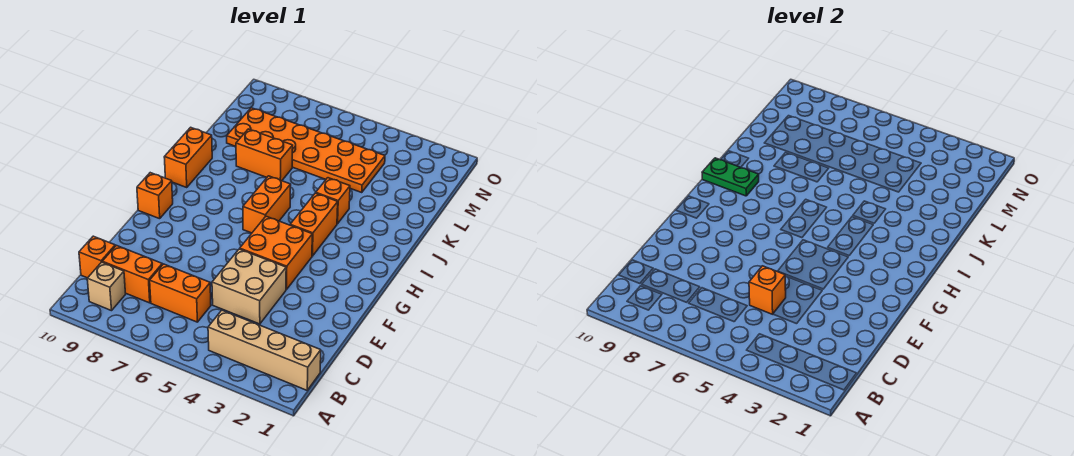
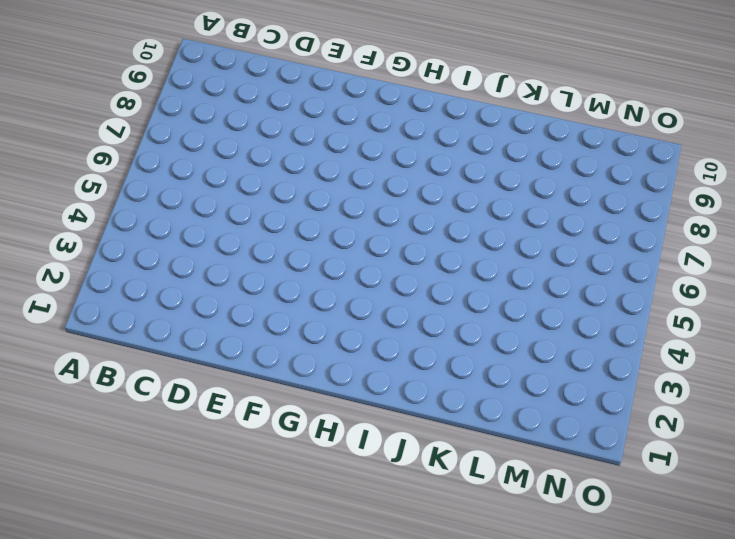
none -> tan brick B1:B4 level 1
none -> tan brick B9 level 1
none -> orange brick C6:C7 level 1

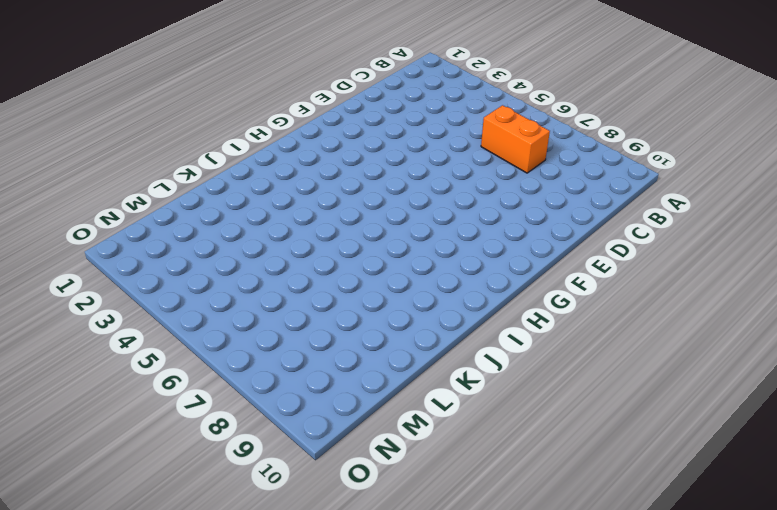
none -> tan brick B1:B4 level 1
none -> tan brick B9 level 1
none -> orange brick C8:C9 level 1

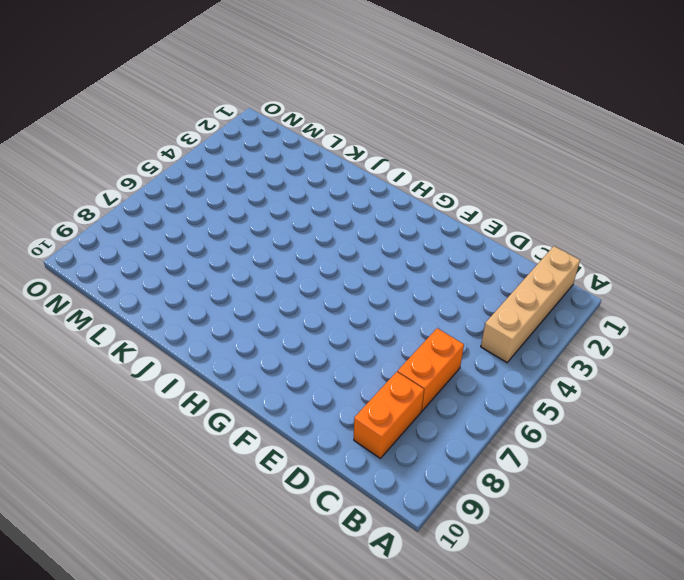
none -> tan brick B9 level 1
none -> orange brick C10 level 1
none -> tan brick D4:E5 level 1

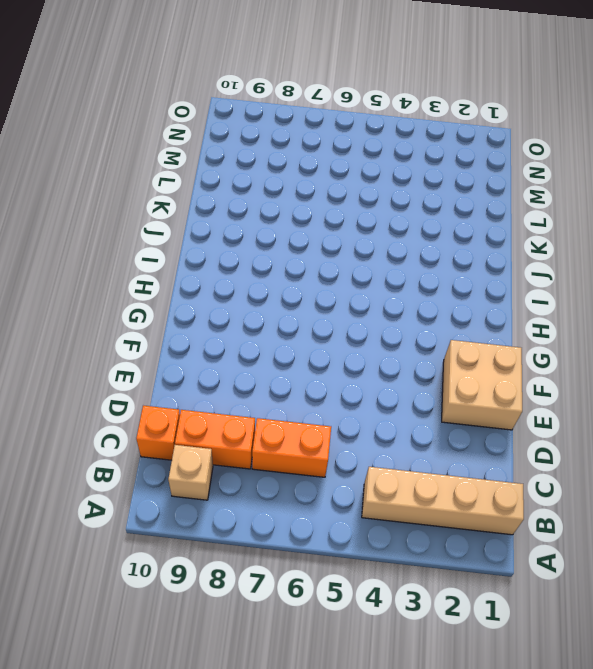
tan brick E1:F2 level 1 -> tan brick D4:E5 level 1
none -> orange brick F4:G5 level 1
none -> orange brick G10 level 1
none -> orange brick H4:I4 level 1

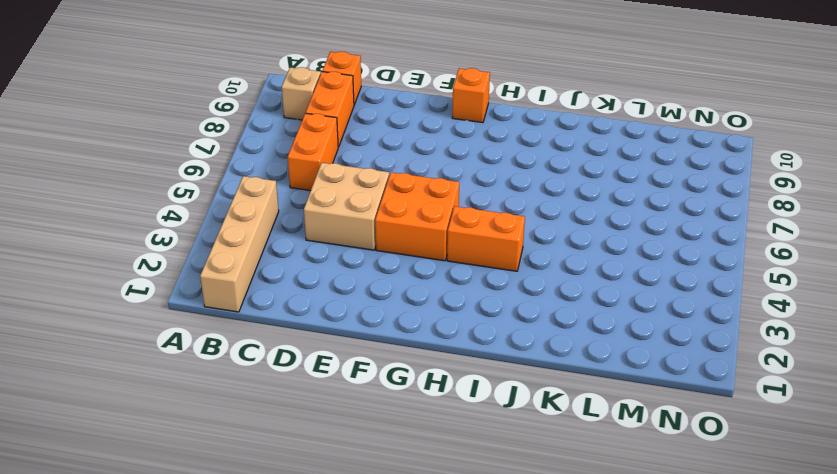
none -> orange brick H6:I6 level 1
none -> orange brick I10:J10 level 1
none -> orange brick J4 level 1

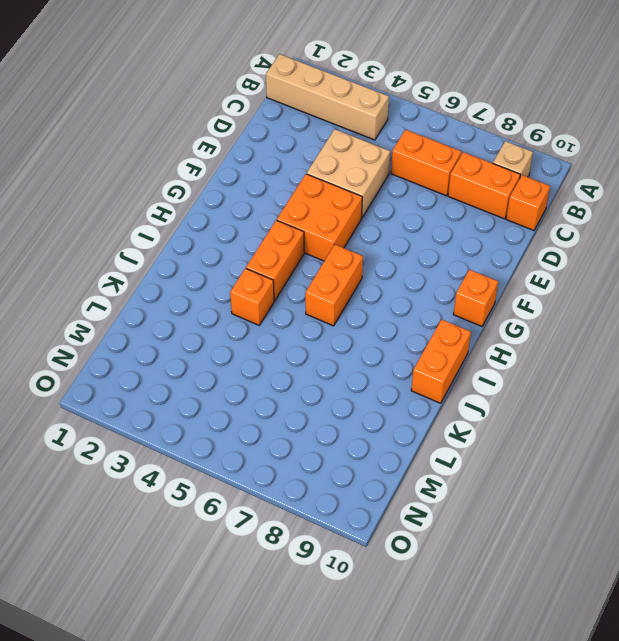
none -> orange brick K7:K8 level 1
none -> orange plate L4:M9 level 1
none -> orange brick D5 level 2

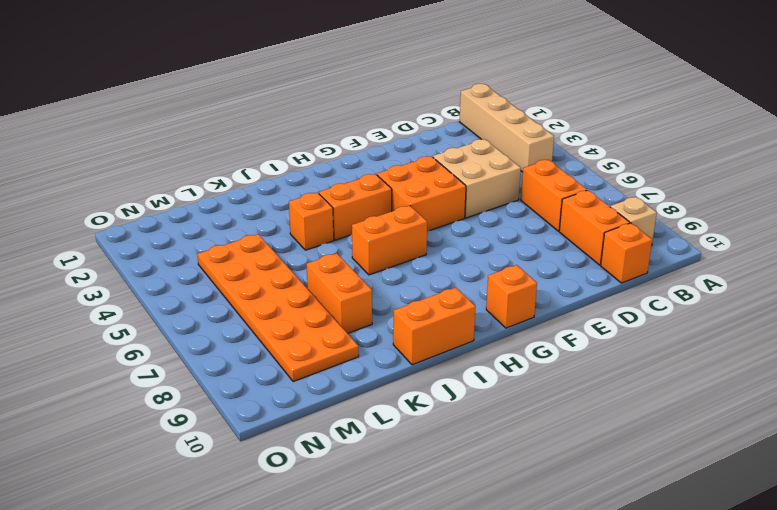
none -> orange brick D5 level 2
none -> green plate I9:I10 level 2

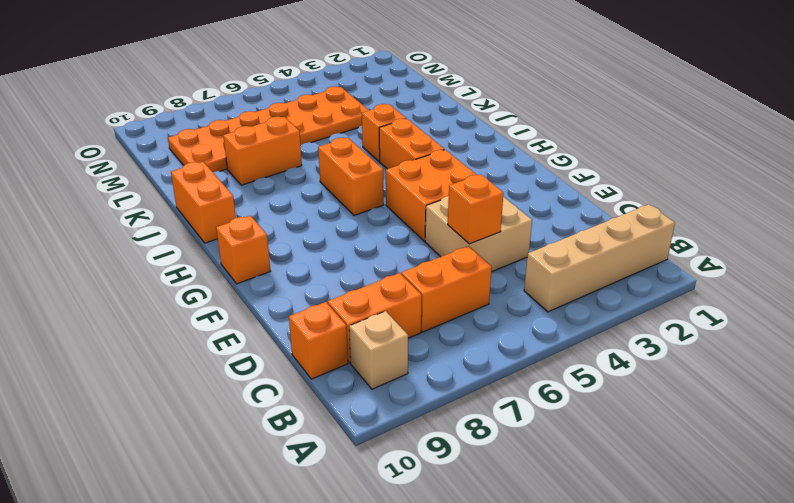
none -> green plate I9:I10 level 2

